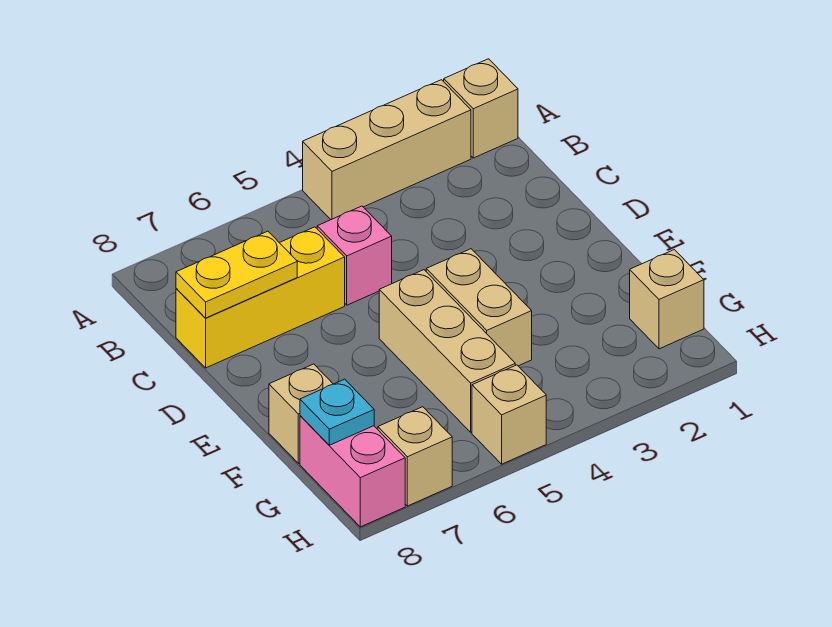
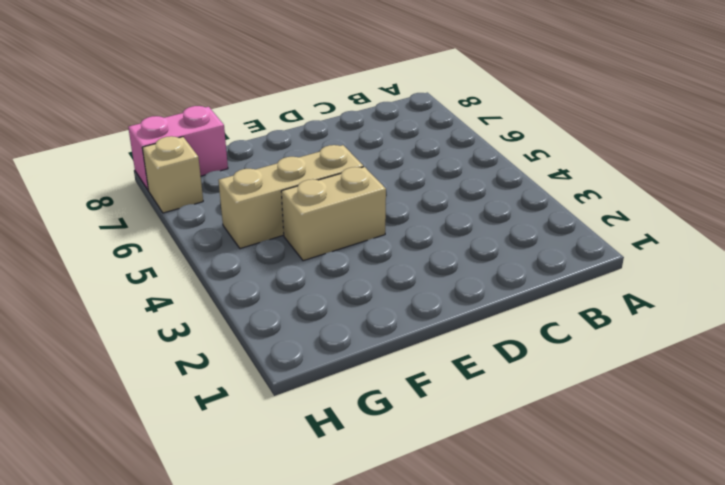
none -> tan brick A1 level 1
none -> tan brick A2:A4 level 1
none -> pink brick C5 level 1

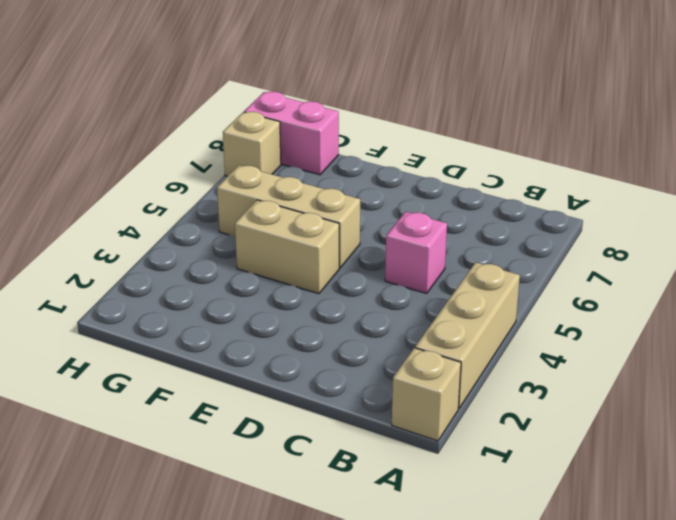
none -> yellow brick C6:C8 level 1
none -> tan brick F8 level 1
none -> tan brick G1 level 1

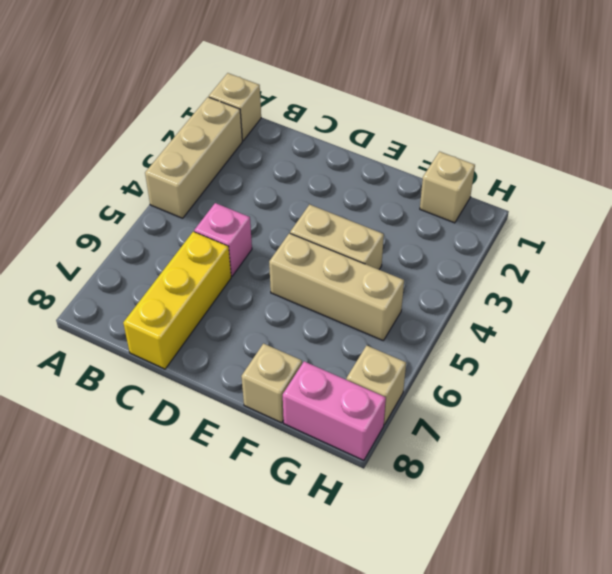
none -> tan brick H5 level 1
none -> yellow plate C7:C8 level 2
none -> cyan plate G8 level 2

